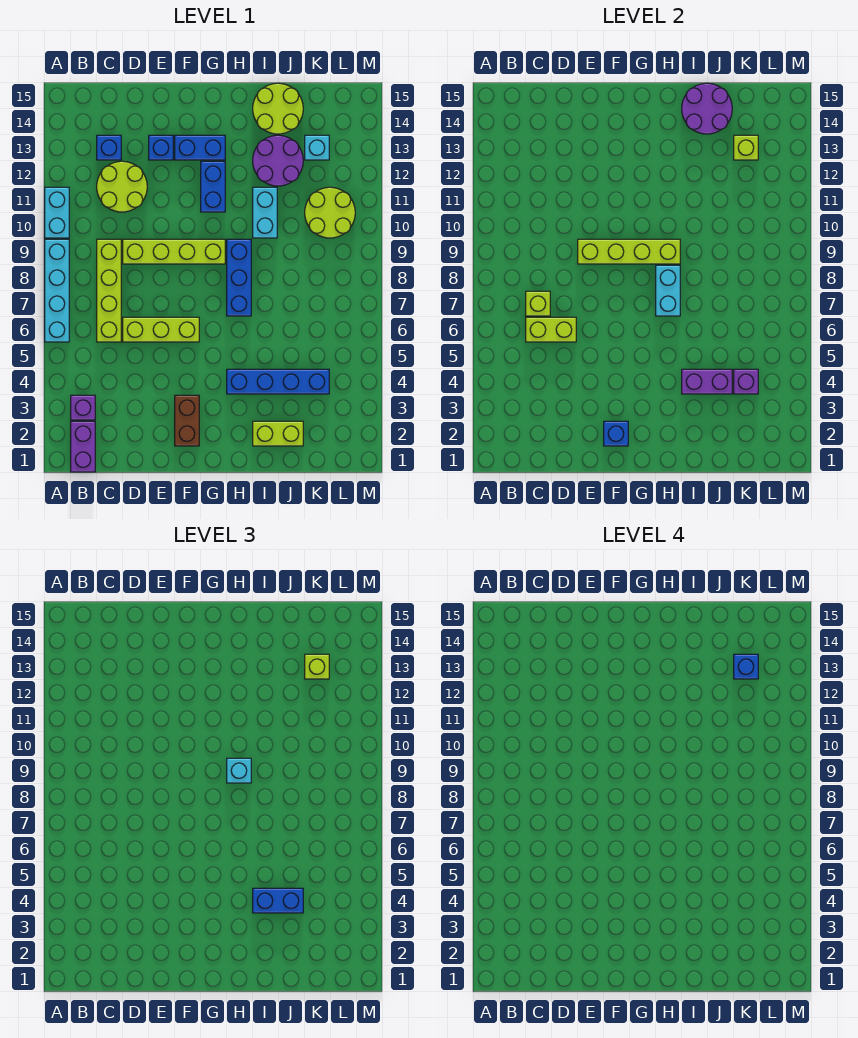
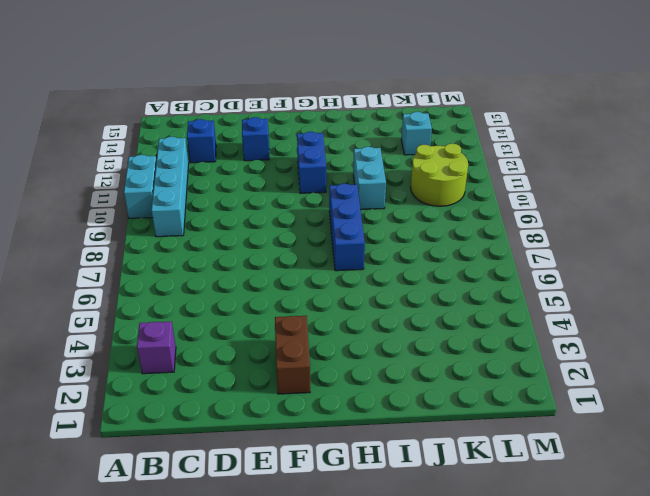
cyan brick B9:B12 level 1 -> cyan brick A6:A9 level 1
none -> purple brick B1:B2 level 1
none -> lime brick C6:C9 level 1
none -> lime round brick C11:D12 level 1
none -> lime brick D6:F6 level 1

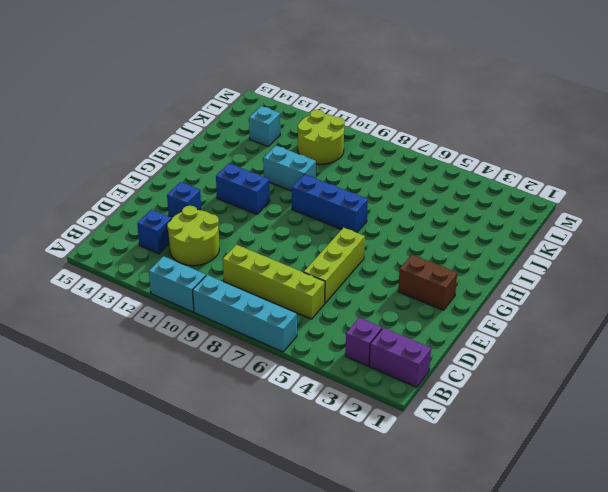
none -> lime brick D9:G9 level 1
none -> blue brick F13:G13 level 1
none -> blue brick H4:K4 level 1
none -> lime brick I2:J2 level 1

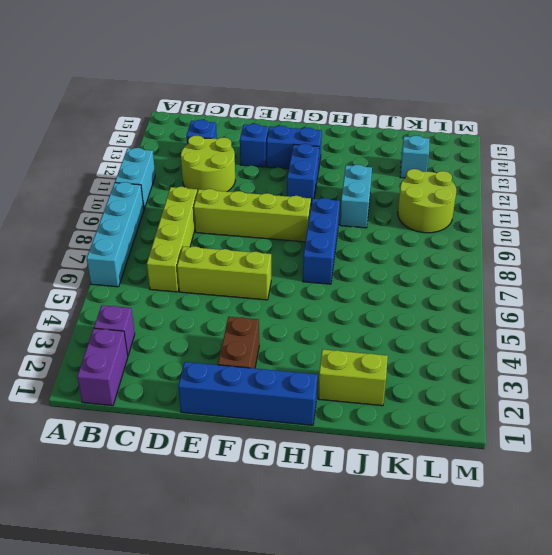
blue brick E1:H1 level 1 -> blue brick H4:K4 level 1
none -> purple round brick I12:J13 level 1
none -> lime round brick I14:J15 level 1
none -> lime brick C6:D6 level 2
none -> lime brick C7 level 2

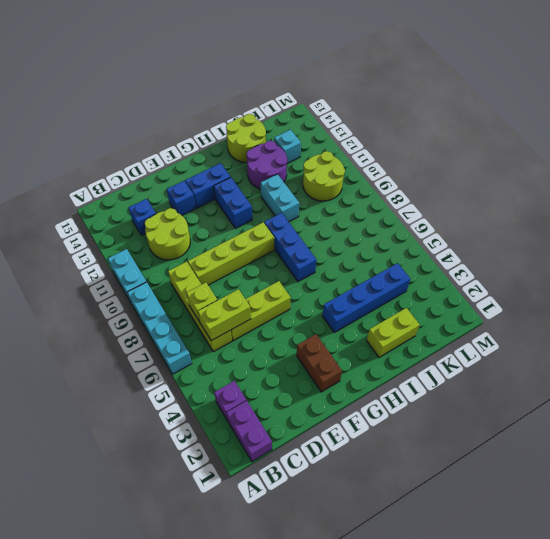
none -> lime brick E9:H9 level 2
none -> blue brick F2 level 2
none -> cyan brick H7:H8 level 2
none -> purple brick I4:J4 level 2

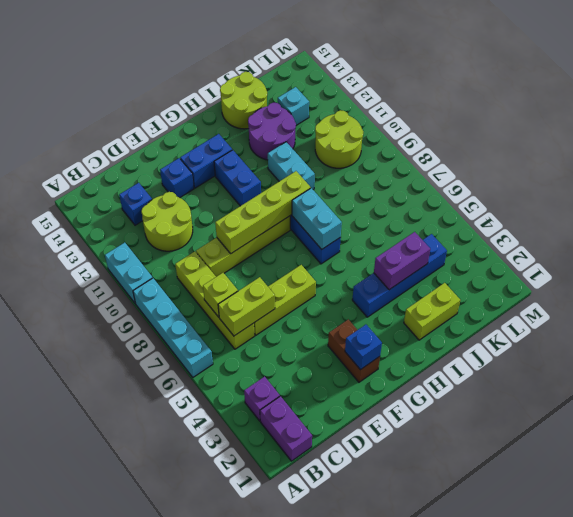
none -> purple round brick I14:J15 level 2
none -> purple brick K4 level 2
none -> lime brick K13 level 2
none -> cyan brick H9 level 3

